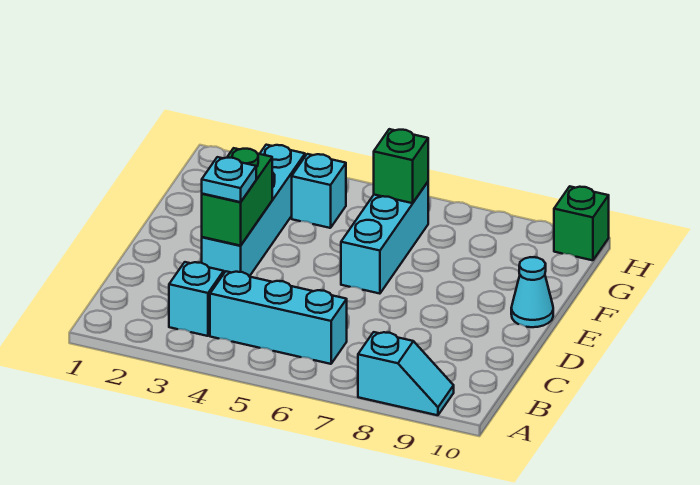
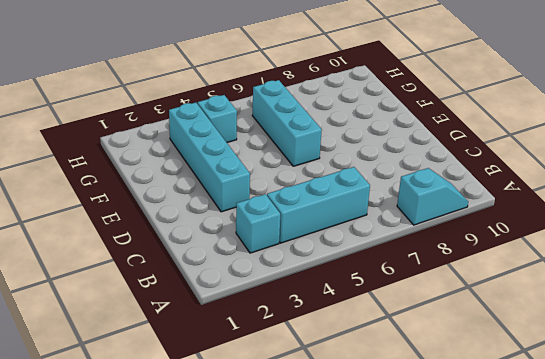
none -> cyan cone E10 level 1
none -> green brick H10 level 1

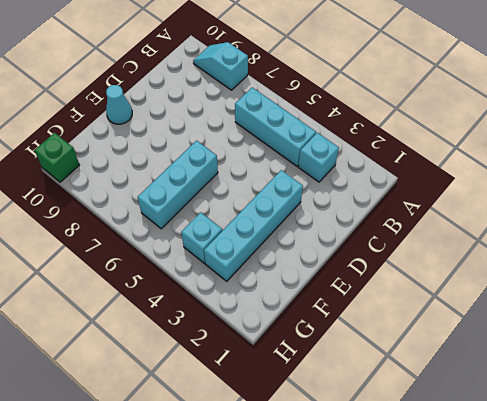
none -> green brick D3:E3 level 2
none -> green brick G6 level 2

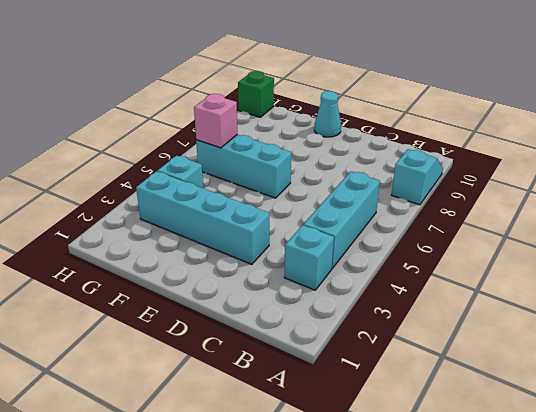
pink brick G6 level 2 -> green brick G6 level 2
none -> green brick D3:E3 level 2
none -> cyan plate D3 level 3

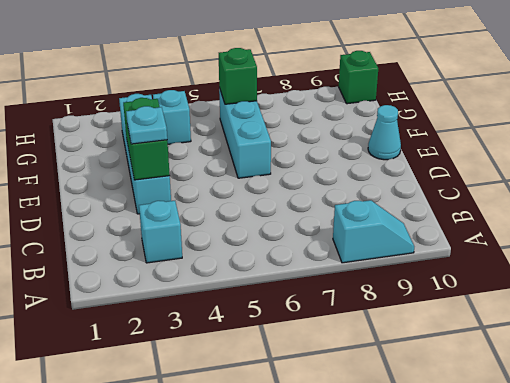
none -> cyan brick B4:B6 level 1

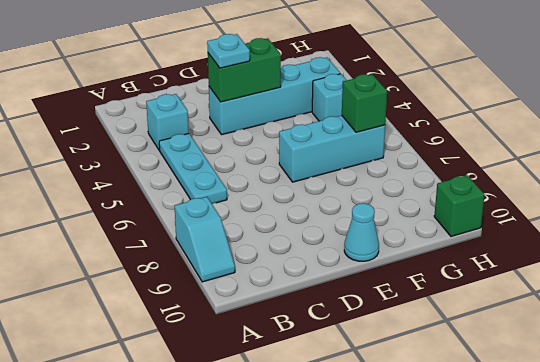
cyan plate B4:B6 level 1 -> cyan brick B4:B6 level 1

